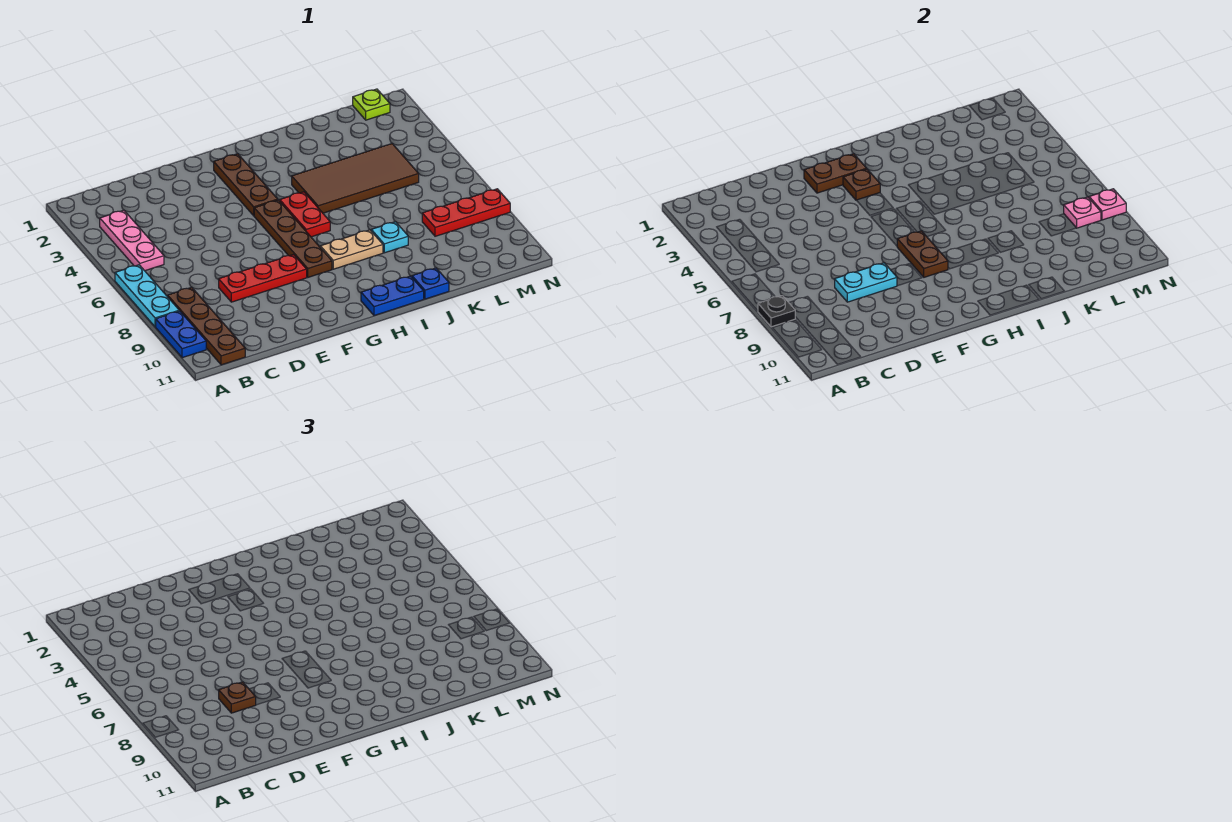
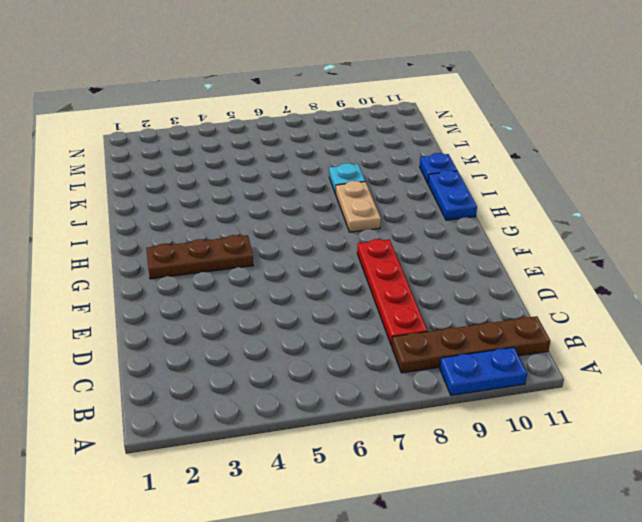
red plate C8:F8 level 1 -> red plate D8:F8 level 1
none -> cyan plate A6:A8 level 1
none -> pink plate B3:B5 level 1
none -> brown plate G5:G8 level 1

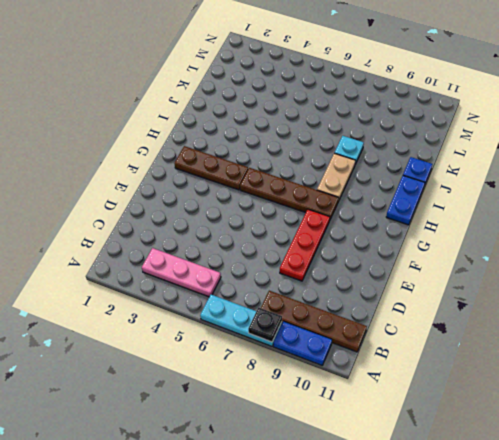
none -> red plate H5:H6 level 1
none -> brown tile I4:L5 level 1
none -> red plate L8:N8 level 1

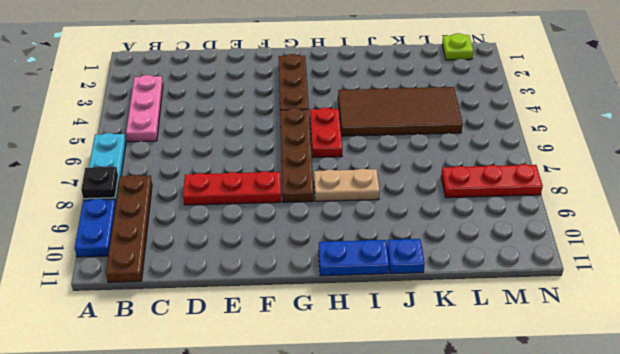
none -> cyan plate J8 level 1
none -> cyan plate D8:E8 level 2
none -> brown plate F2:G2 level 2

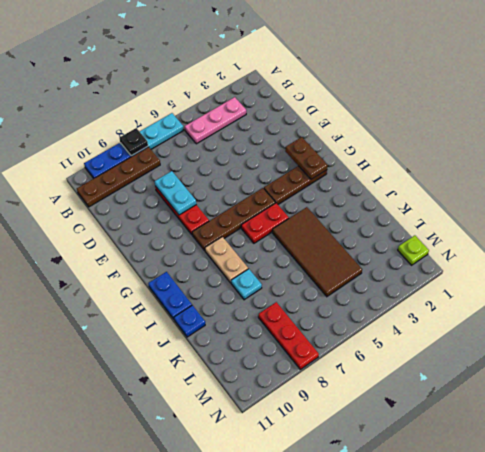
none -> brown plate G3 level 2
none -> brown plate G7:G8 level 2
none -> pink plate M8 level 2

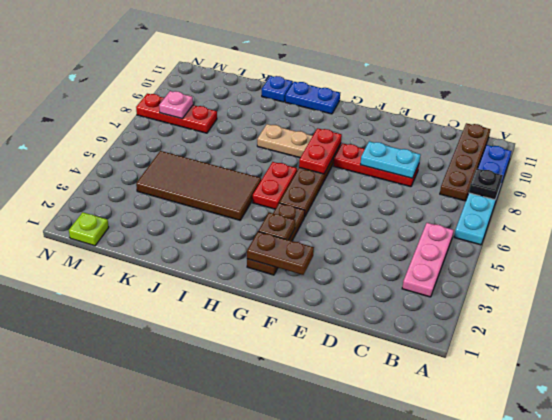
red plate G7:G8 level 2 -> brown plate G7:G8 level 2
none -> cyan plate J8 level 1
none -> pink plate N8 level 2
none -> brown plate D8 level 3

